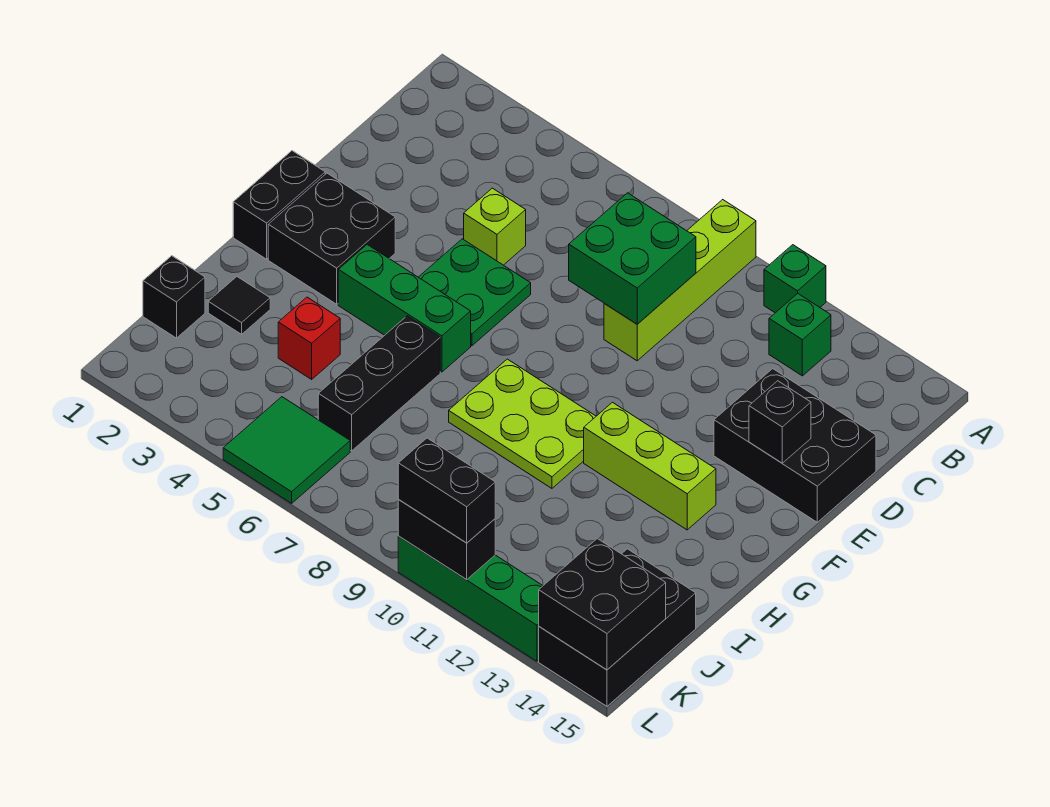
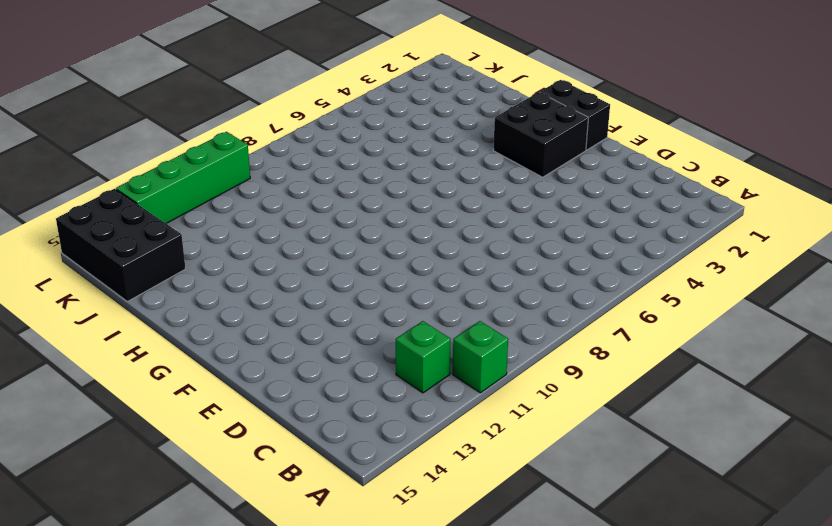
none -> lime brick A9:D9 level 1
none -> lime brick D5 level 1
none -> black brick D13:E15 level 1

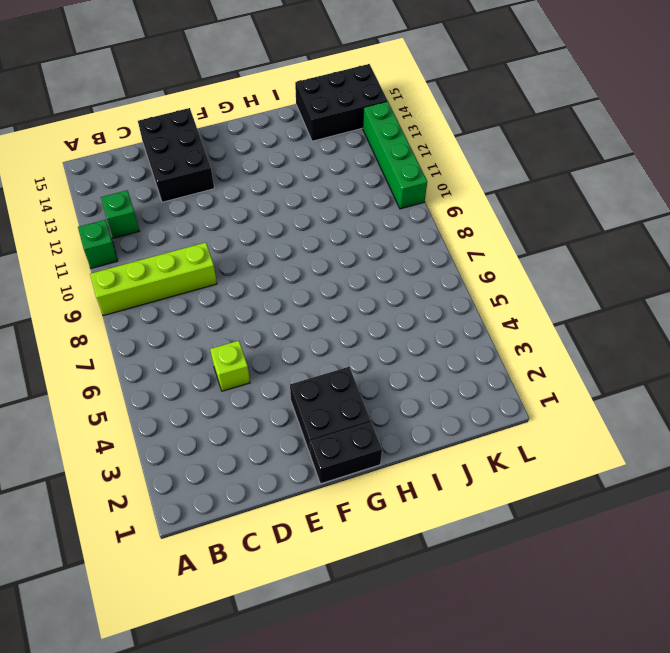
none -> green plate E5:F6 level 1
none -> green brick G4:G6 level 1
none -> lime plate G8:H10 level 1

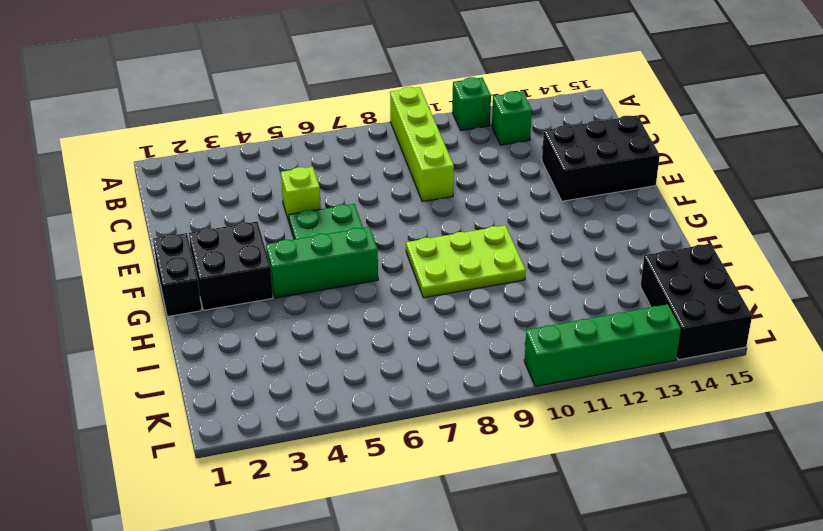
none -> lime brick G11:G13 level 1
none -> black brick H6:J6 level 1
none -> black tile I2 level 1

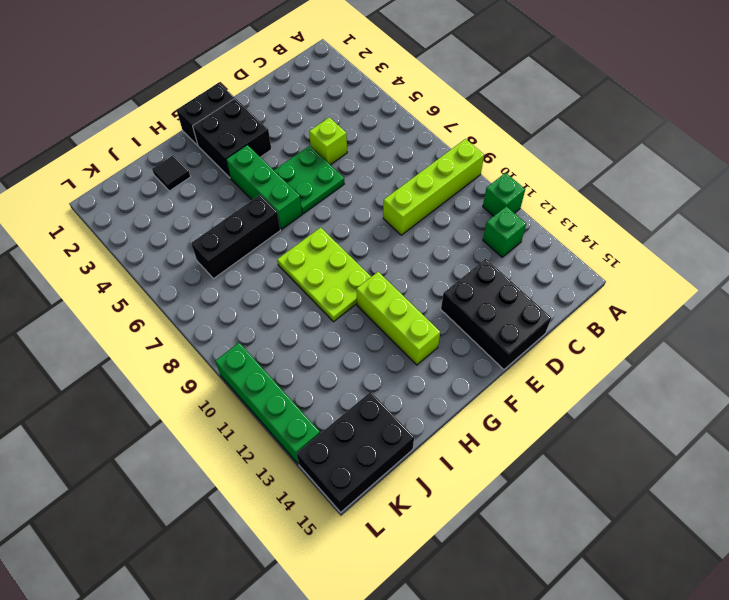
none -> red brick I4 level 1
none -> black brick J1 level 1
none -> green tile K5:L6 level 1

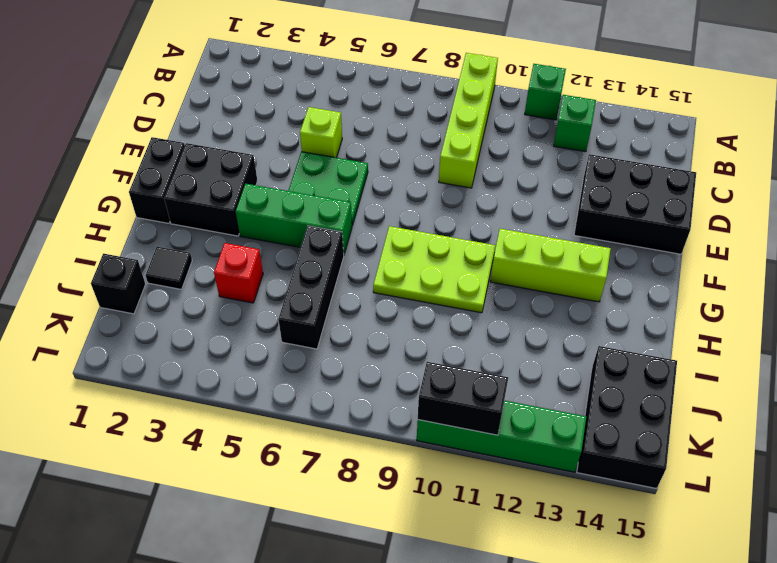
none -> green tile K5:L6 level 1
none -> green brick C8:D9 level 2
none -> black brick E14 level 2

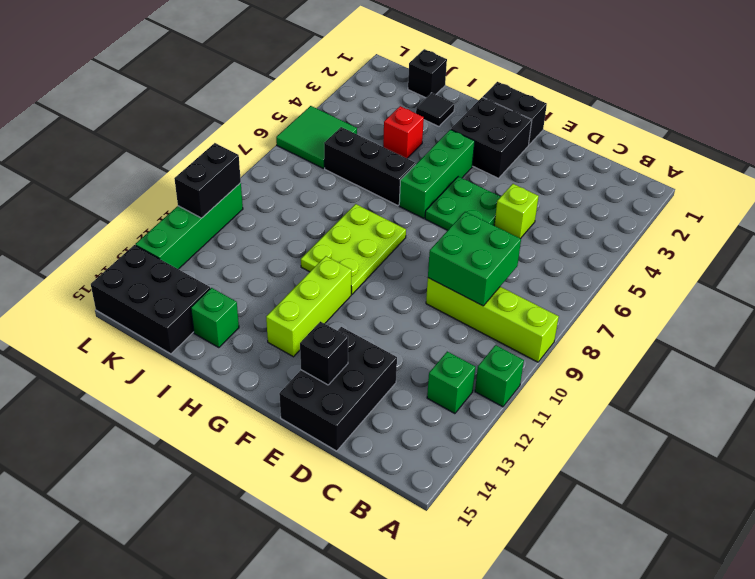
green brick I14 level 1 -> none
none -> black brick K14:L15 level 2
none -> black brick L10:L11 level 3

